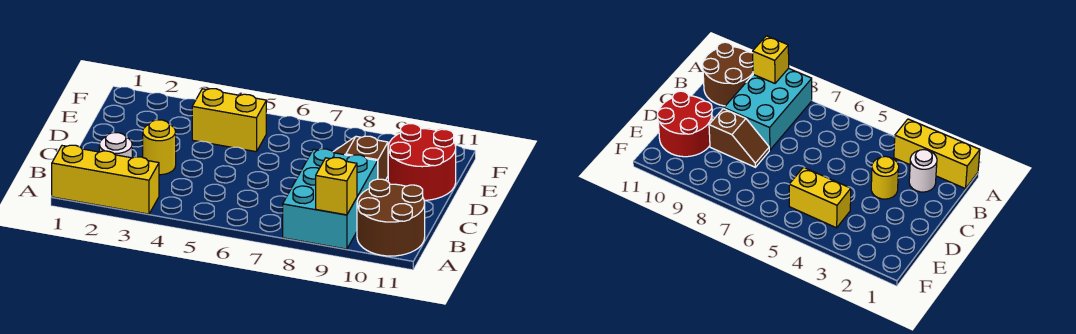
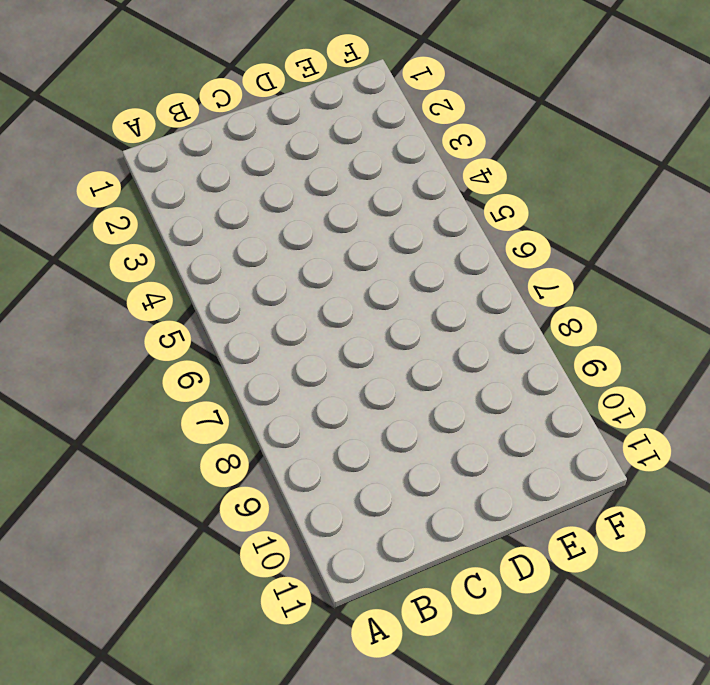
none -> yellow brick A1:A3 level 1
none -> cyan brick A8:C9 level 1

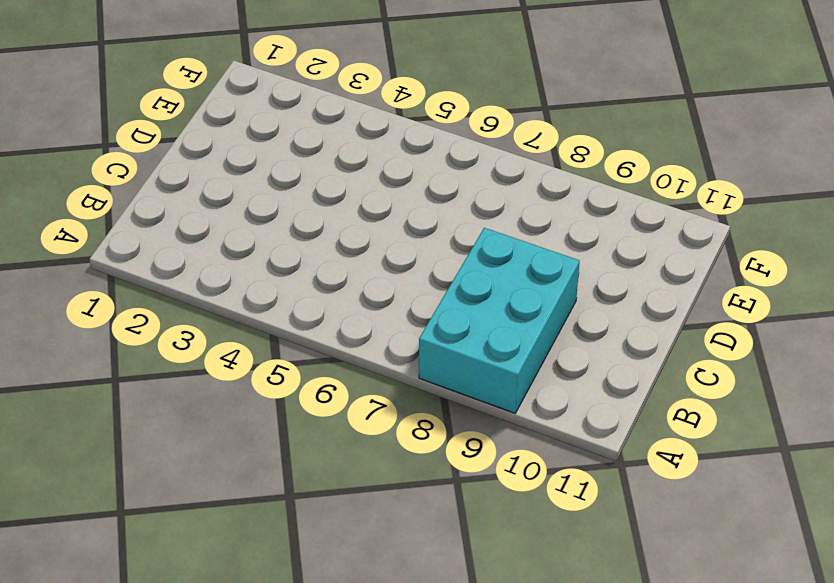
none -> yellow brick A1:A3 level 1
none -> brown round brick A10:B11 level 1

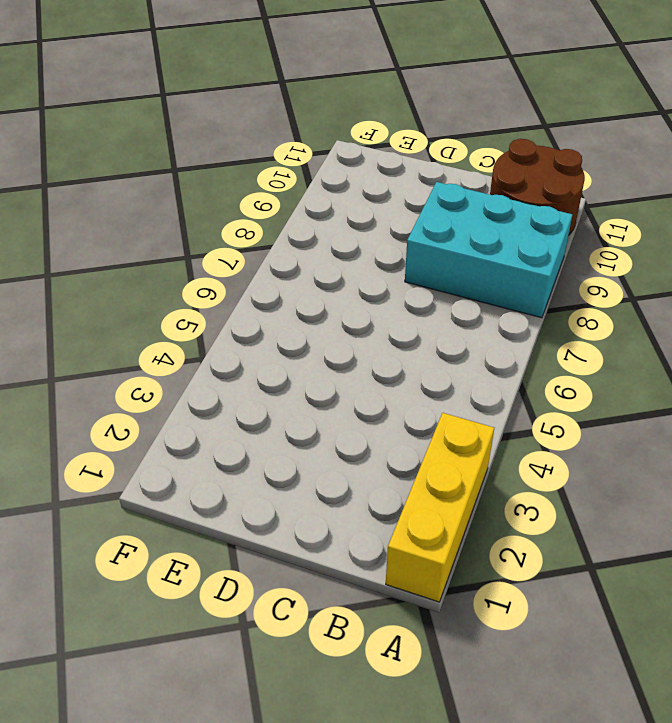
none -> white round brick B2 level 1
none -> yellow round brick C3 level 1

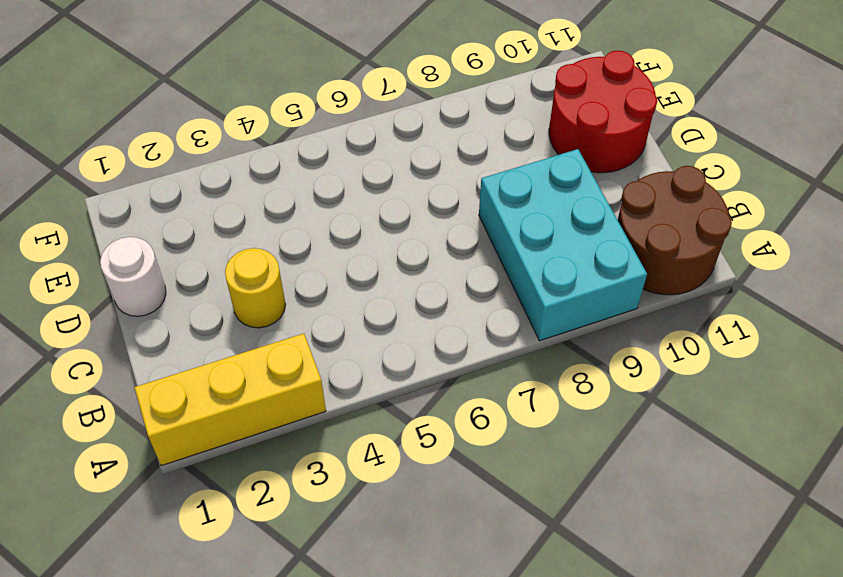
white round brick D1 level 1 -> white round brick B2 level 1
none -> brown slope D8:D9 level 1 top 9
none -> yellow brick E4:E5 level 1

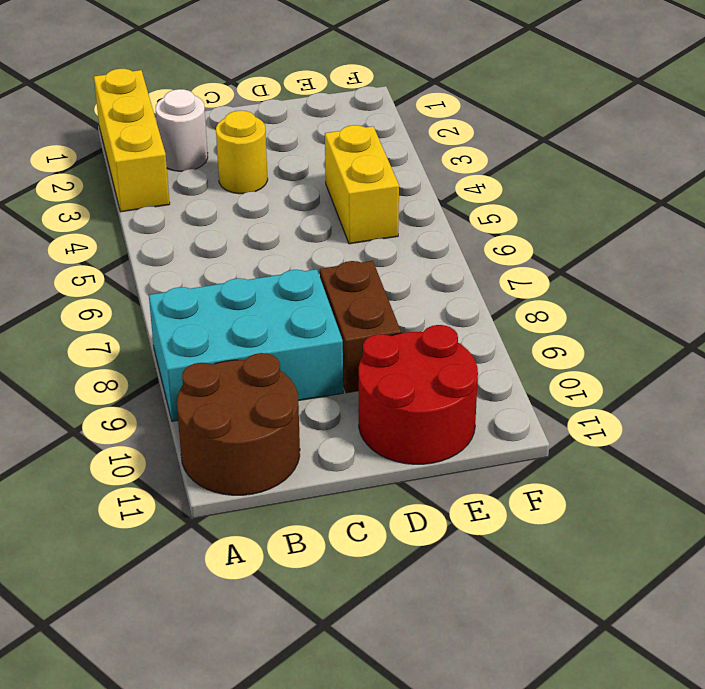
brown brick D8:D9 level 1 -> brown slope D8:D9 level 1 top 9
none -> yellow brick A9 level 2

